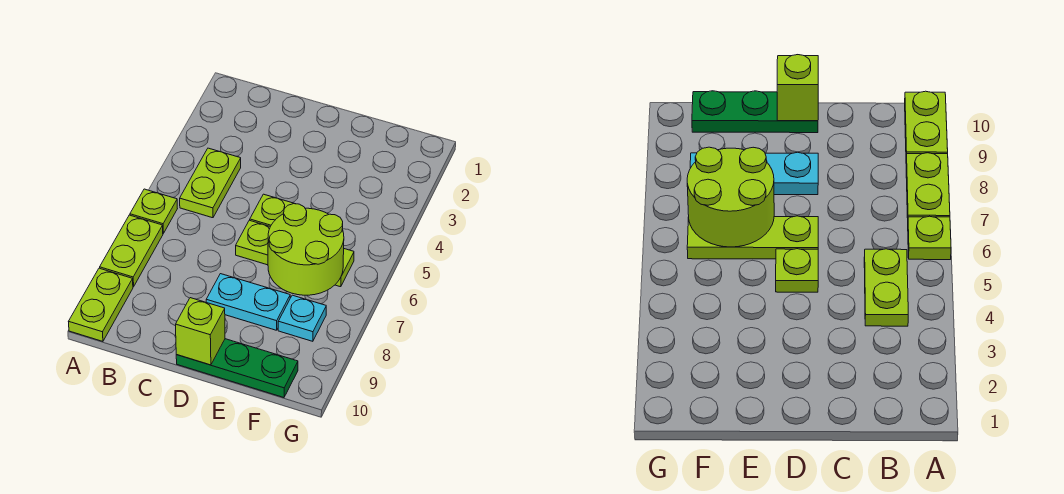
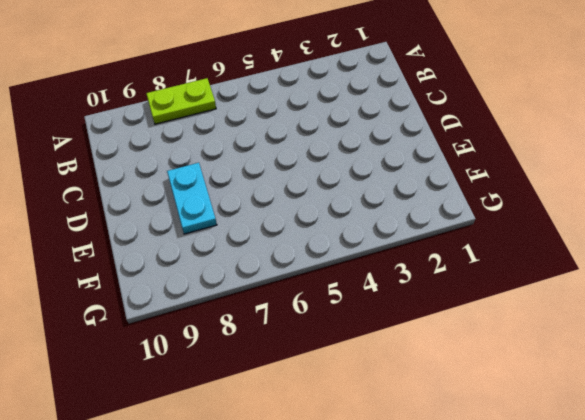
none -> lime plate A6 level 1
none -> lime plate A9:A10 level 1

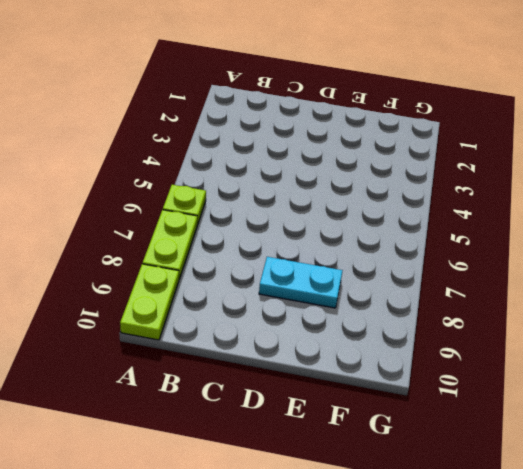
none -> lime plate B4:B5 level 1
none -> lime plate D5 level 1

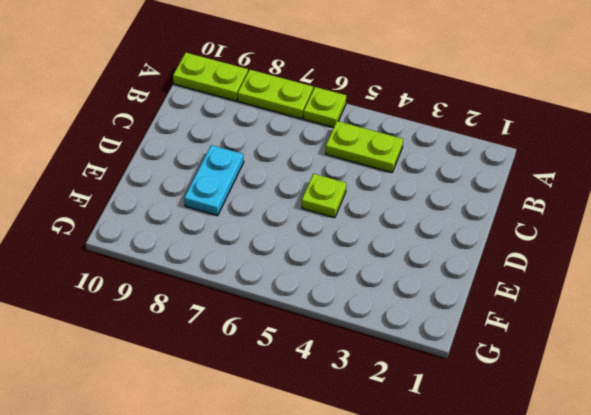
none -> lime plate D6:F6 level 1
none -> green plate D10:F10 level 1

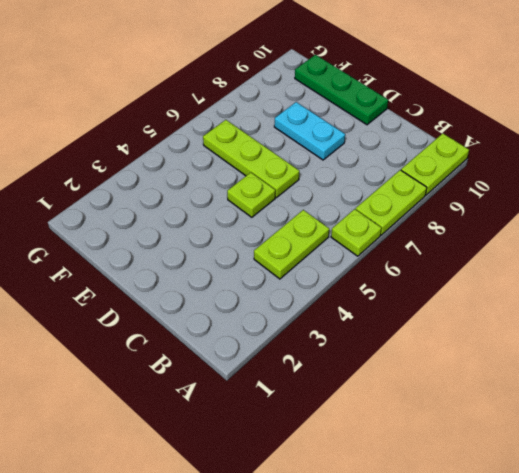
none -> cyan plate F8 level 1
none -> lime brick D10 level 2

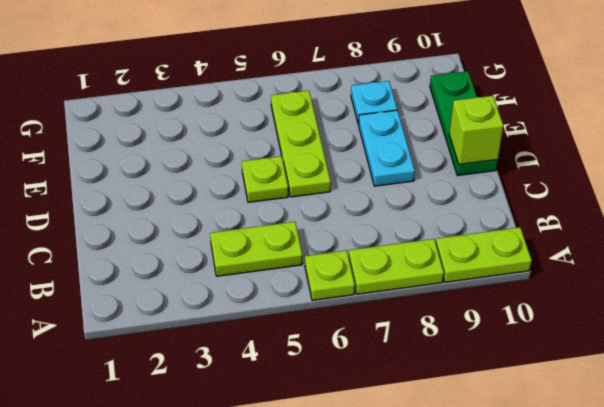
none -> lime round brick E6:F7 level 2

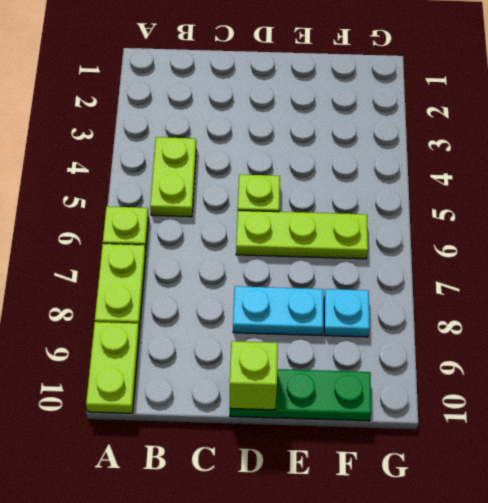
none -> lime round brick E6:F7 level 2

